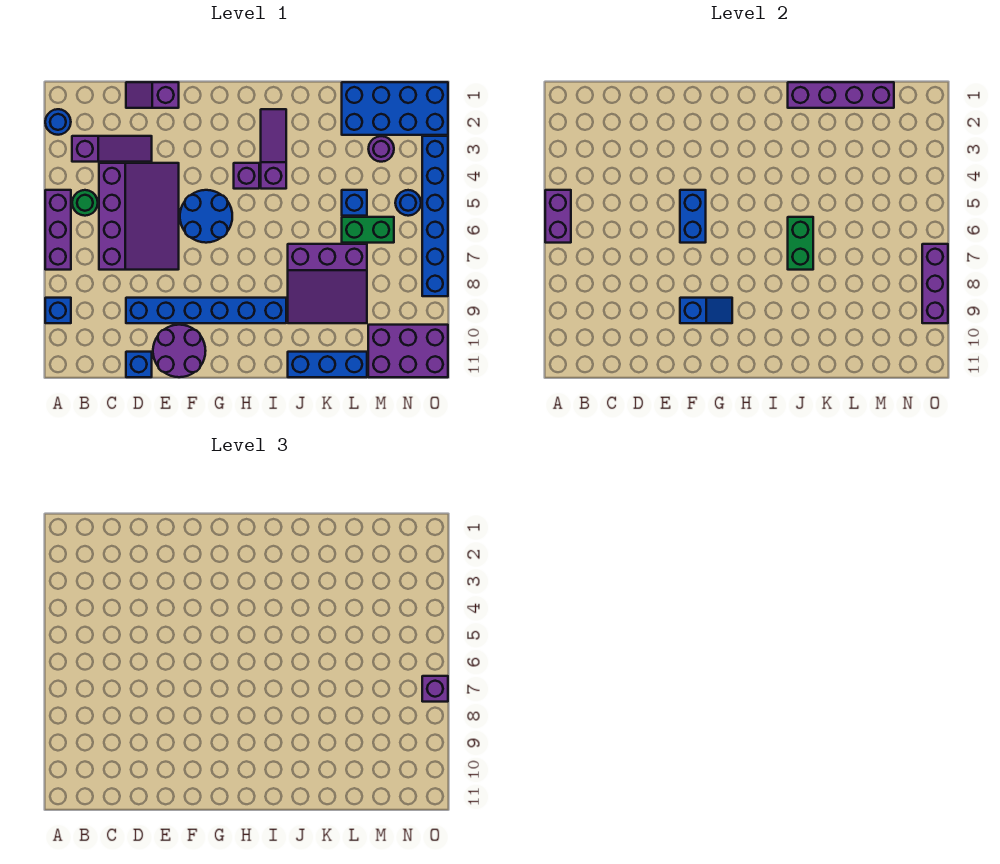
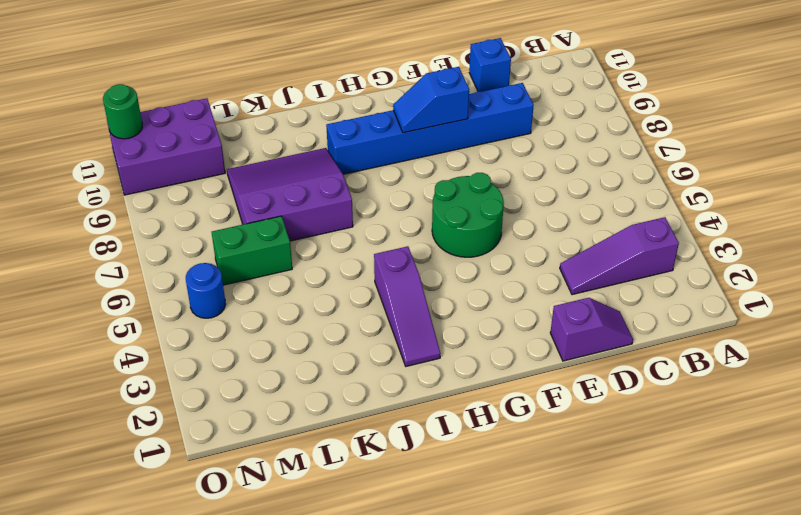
green round brick F5:G6 level 1 -> blue round brick F5:G6 level 1
green round brick O11 level 2 -> green round brick B5 level 1
none -> blue round brick A2 level 1
none -> purple brick A5:A7 level 1
none -> blue brick A9 level 1

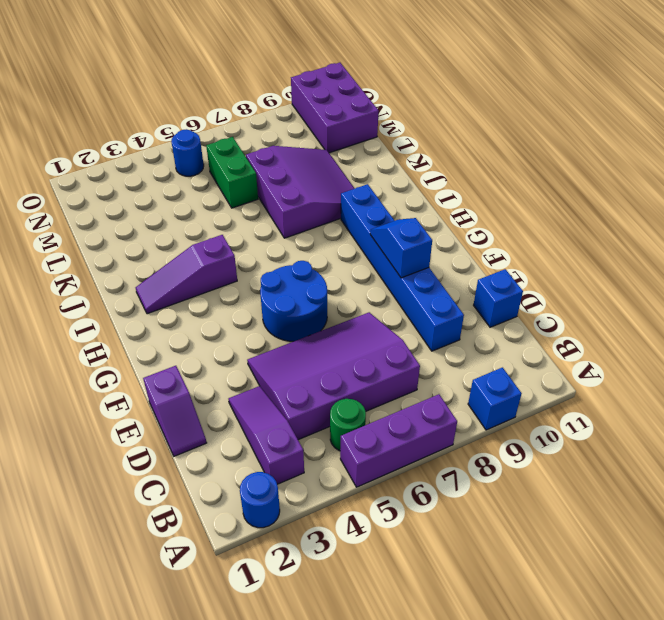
none -> purple round brick E10:F11 level 1
none -> purple brick H4 level 1
none -> blue brick J11:L11 level 1

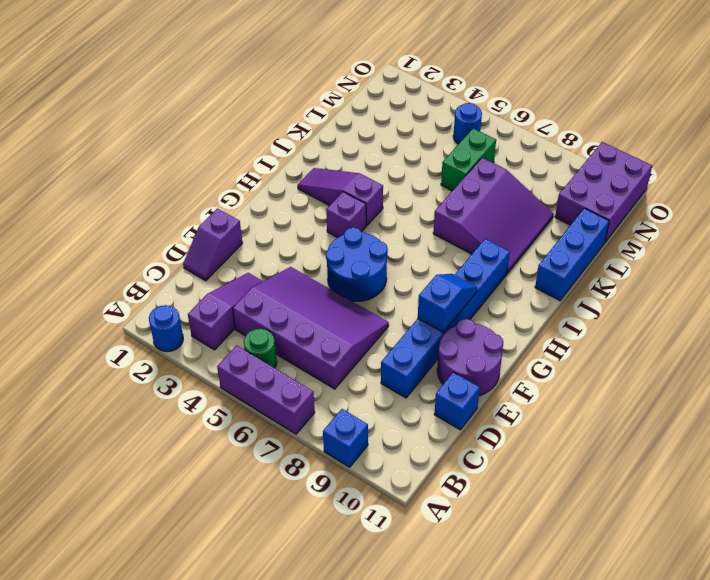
none -> blue brick L1:O2 level 1
none -> blue brick L5 level 1
none -> purple round brick M3 level 1

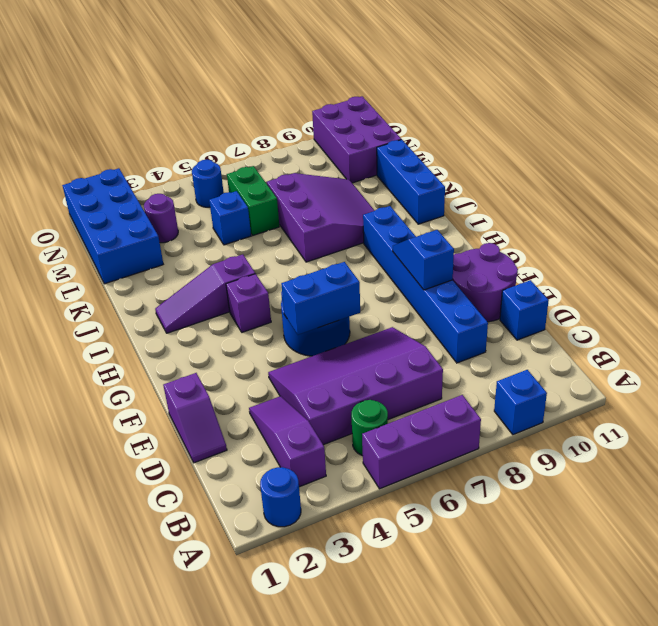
none -> blue brick O3:O8 level 1
none -> purple brick A5:A6 level 2
none -> purple brick J1:M1 level 2

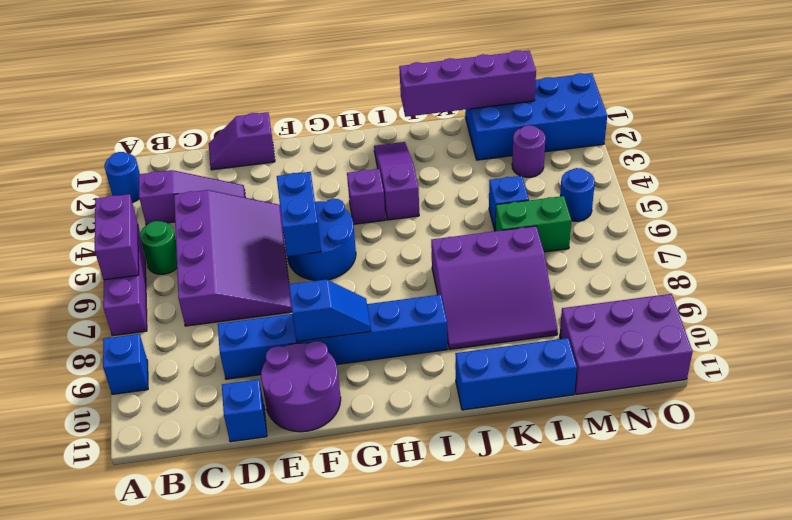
none -> blue brick O3:O8 level 1
none -> green brick J6:J7 level 2
none -> purple brick O7:O9 level 2

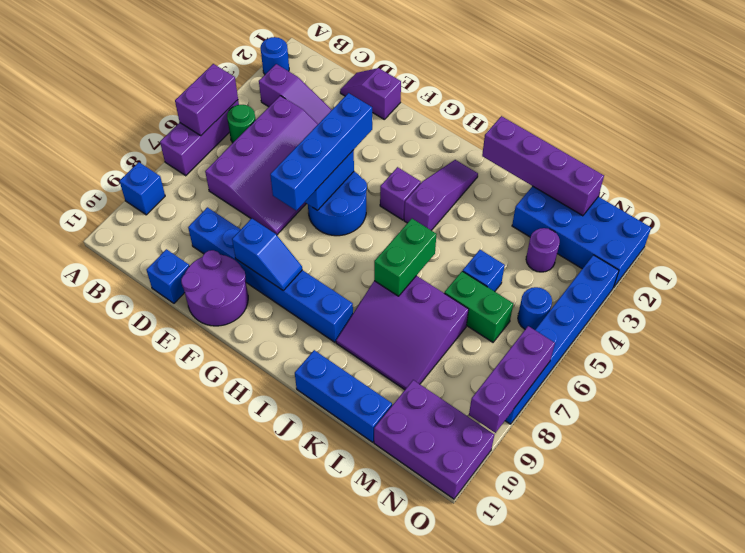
blue brick F4:F7 level 3 -> none
none -> purple brick O7 level 3

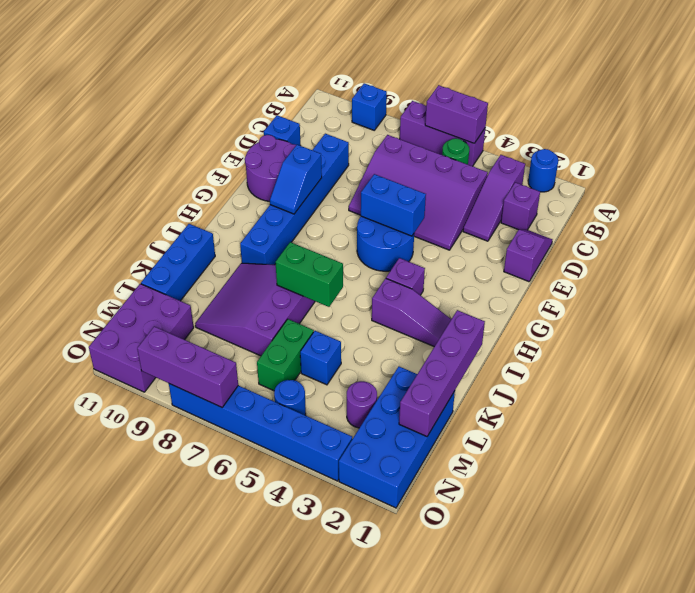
purple brick C2 level 1 -> purple brick O7 level 3

